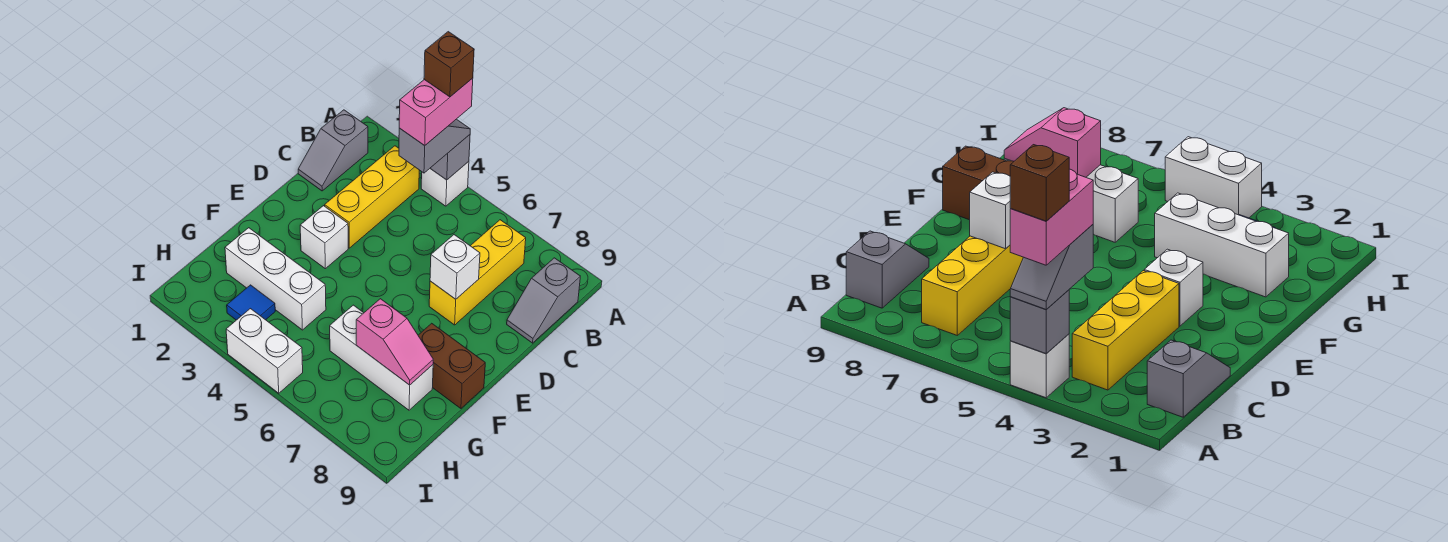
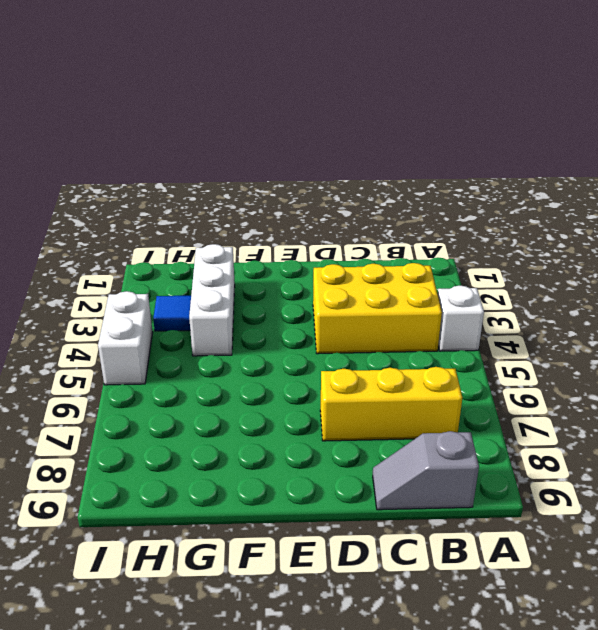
yellow brick B3:D4 level 1 -> yellow brick B3:D3 level 1
none -> grey slope B1:C1 level 1 top B
none -> white brick E3 level 1
none -> brown brick F8:F9 level 1

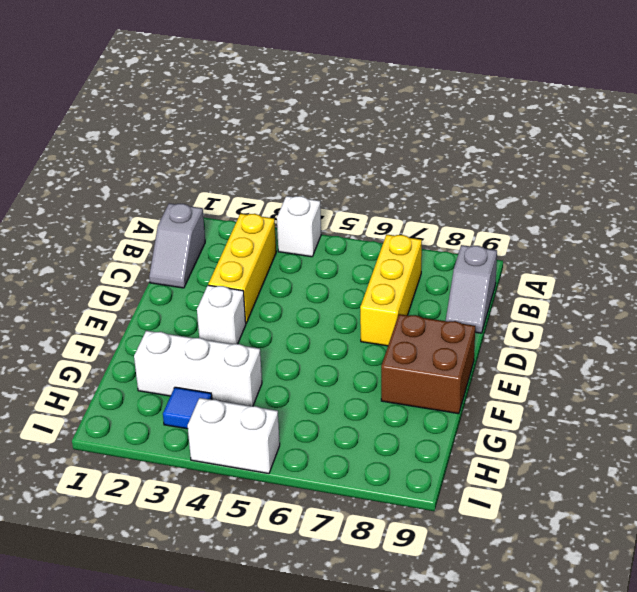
brown brick E8:F9 level 1 -> brown brick F8:F9 level 1
none -> white brick G6:G8 level 1
none -> grey brick A4 level 2
none -> white brick D7 level 2

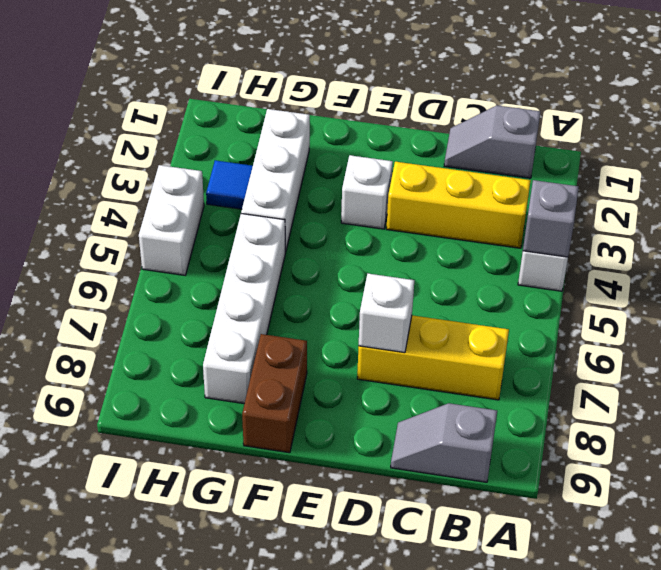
white brick G5:G8 level 1 -> white brick G6:G8 level 1
none -> pink slope G7:G8 level 2 top 7
none -> grey slope A4:B4 level 3 top B
none -> pink brick A4:B4 level 4

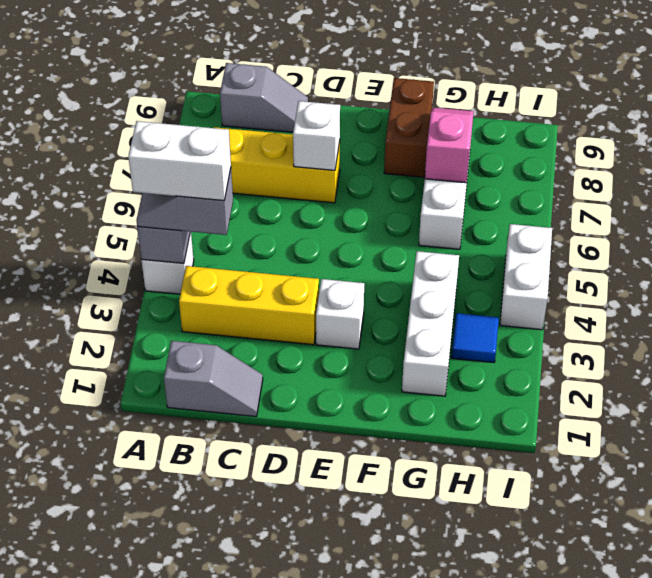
white brick A4:B4 level 4 -> pink brick A4:B4 level 4
none -> brown brick A4 level 5

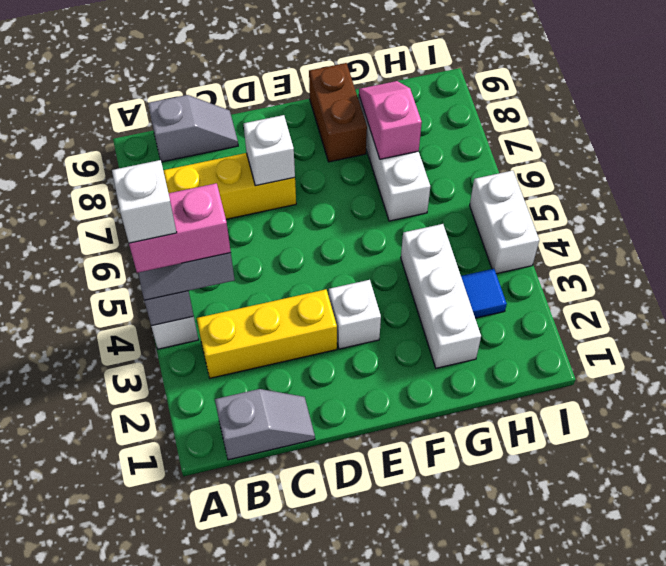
white brick A4 level 5 -> brown brick A4 level 5

